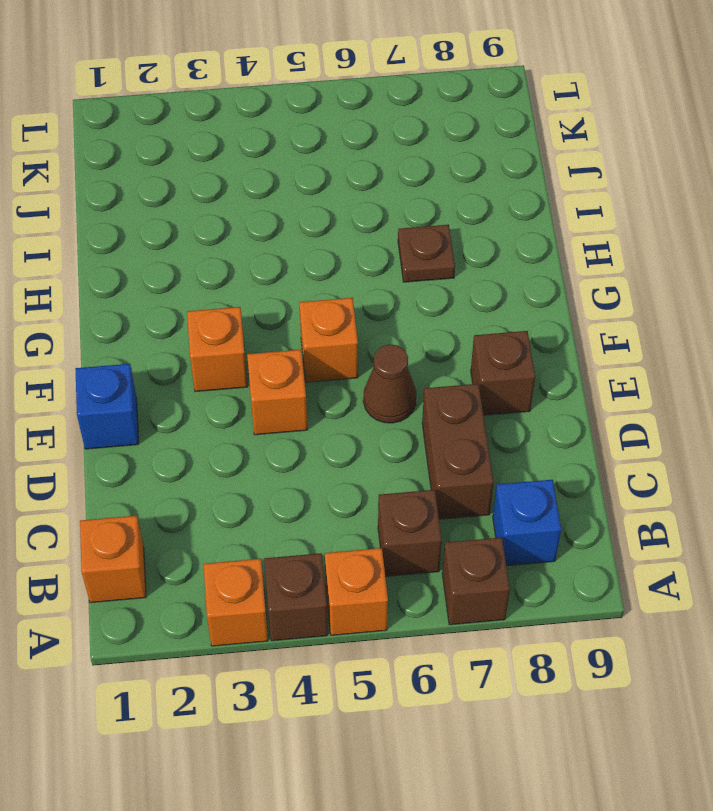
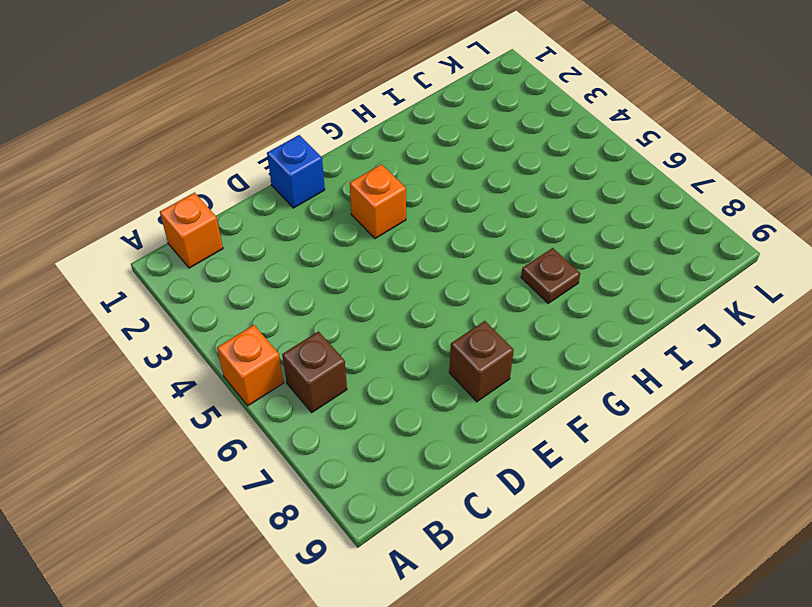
none -> orange brick A3 level 1
none -> brown brick A4 level 1
none -> brown brick A7 level 1

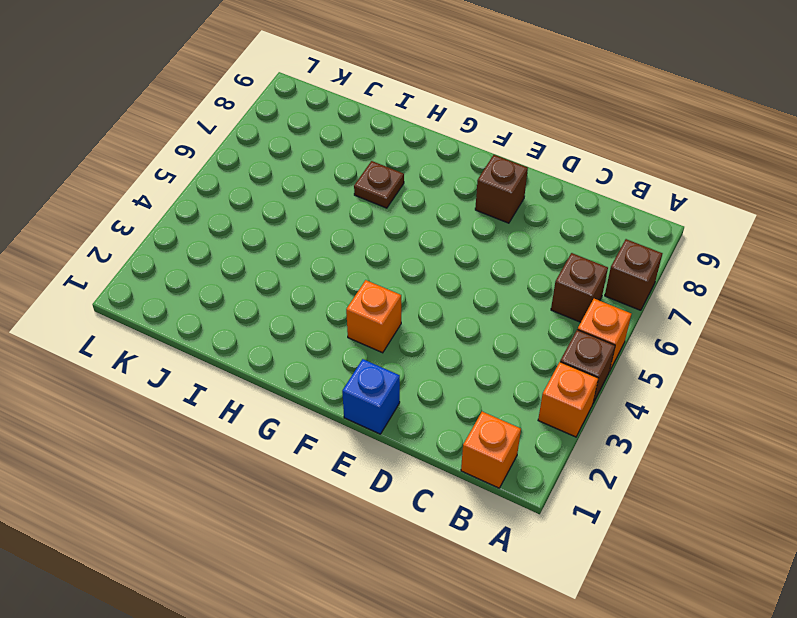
none -> blue brick B8 level 1
none -> brown brick C7:D7 level 1
none -> orange brick E4 level 1

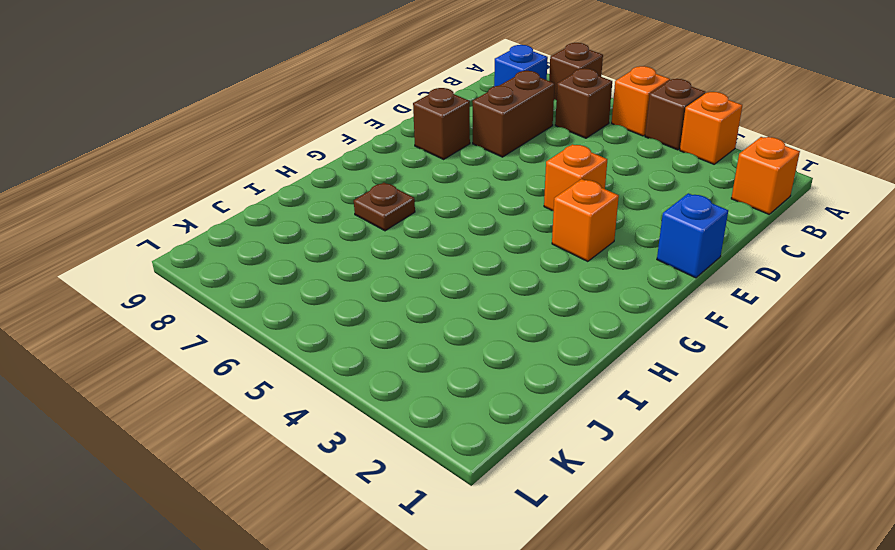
none -> brown cone E6 level 1
none -> orange brick F5 level 1

